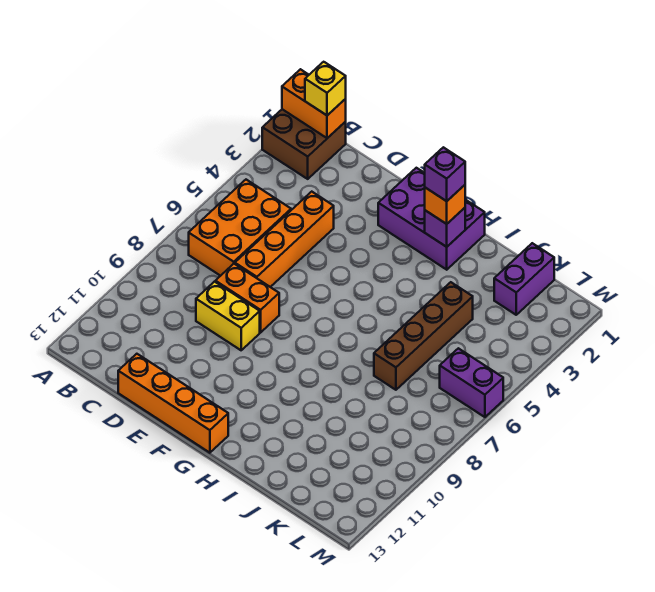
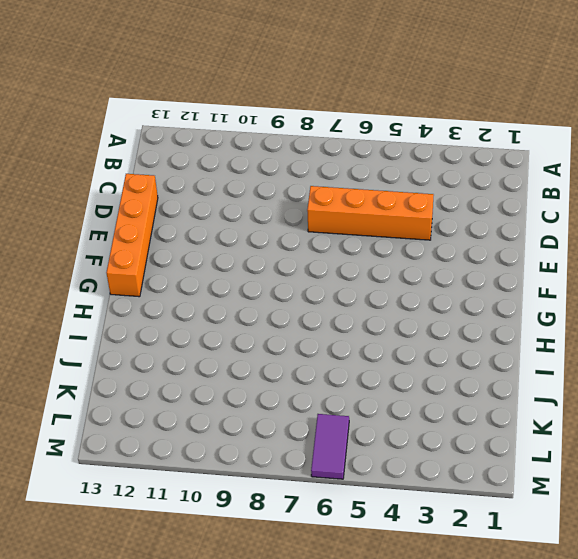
purple tile L6:M6 level 1 -> purple brick L6:M6 level 1
none -> brown brick A1:B2 level 1
none -> orange brick B5:C7 level 1
none -> orange brick D8:E8 level 1

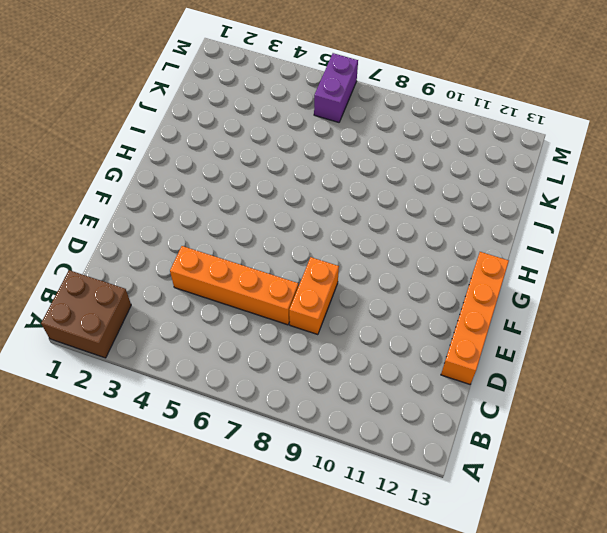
none -> orange brick B5:C7 level 1
none -> yellow brick D9:E9 level 1
none -> purple brick F1:H2 level 1

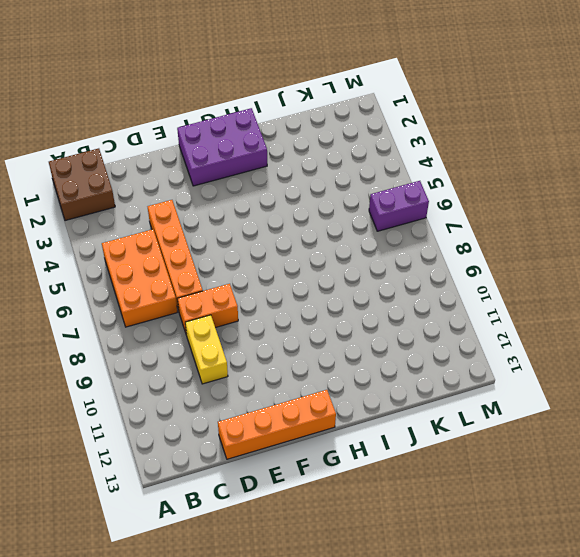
yellow brick D9:D10 level 1 -> yellow brick D9:E9 level 1
none -> brown brick J4:J7 level 1
none -> purple brick K1:K2 level 1
none -> orange brick A1:B1 level 2

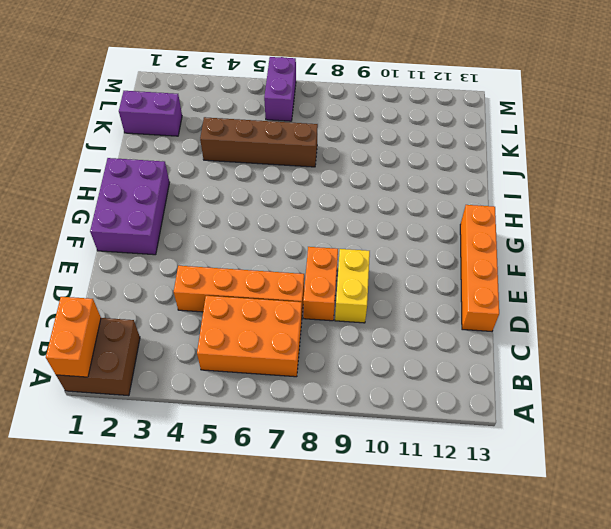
none -> purple brick H2 level 2
none -> yellow brick B1 level 3
none -> orange brick H2 level 3

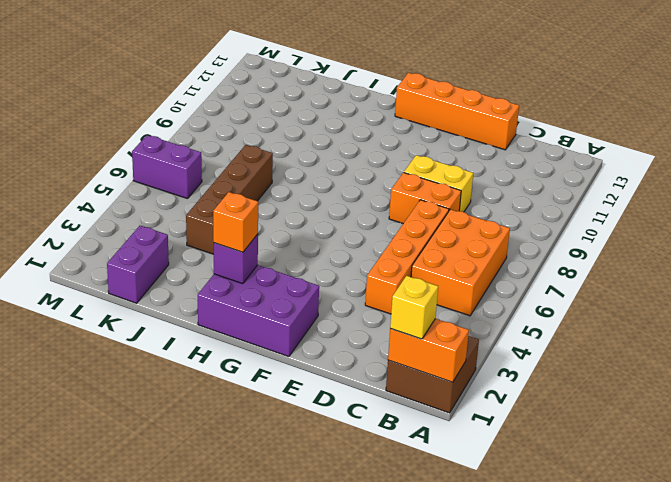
none -> purple brick H2 level 4

